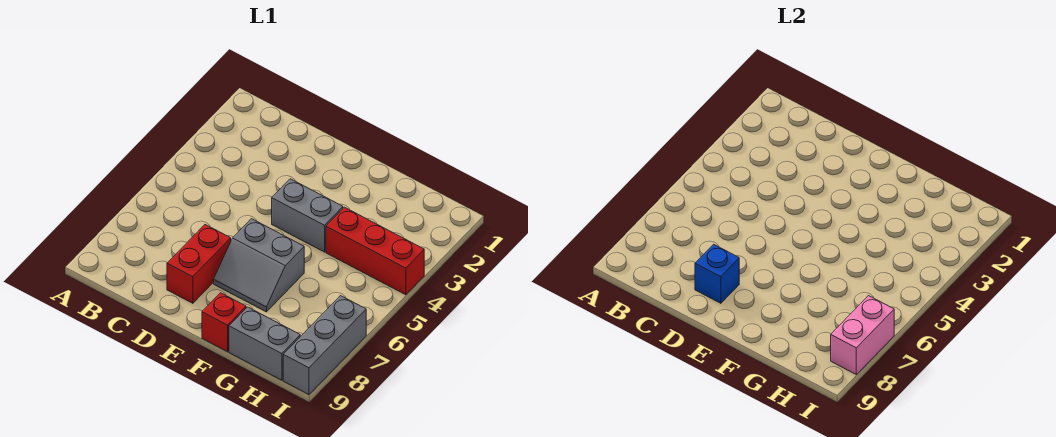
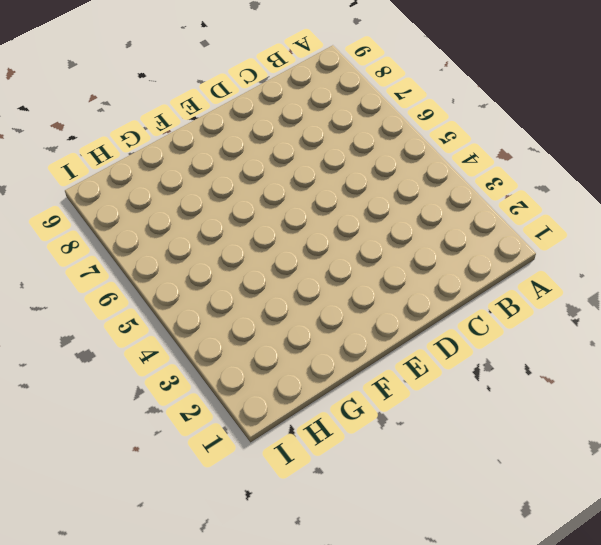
none -> red brick D7:D8 level 1
none -> grey brick E4:F4 level 1

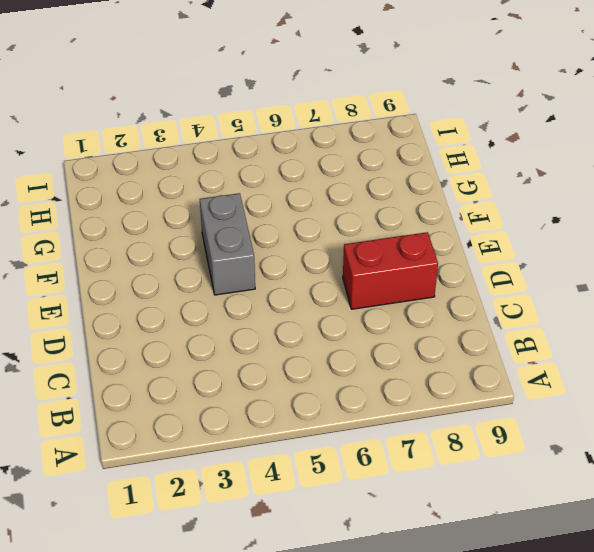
none -> grey slope E6:F7 level 1 top 6
none -> red brick F9 level 1

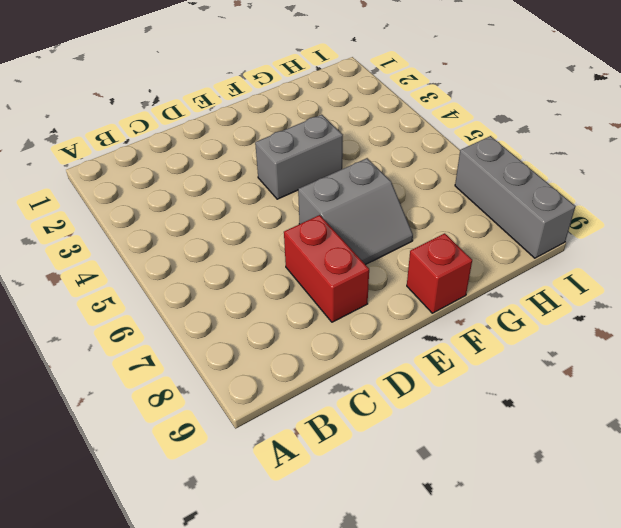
none -> red brick G4:I4 level 1
none -> grey brick G9:H9 level 1

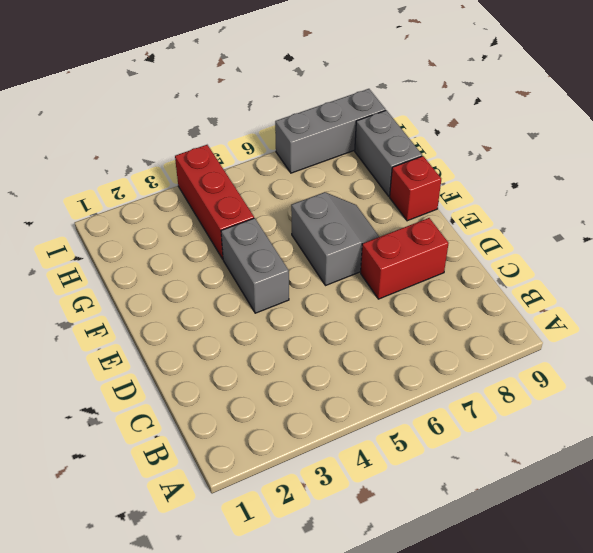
none -> blue brick D8 level 2
none -> pink brick I7:I8 level 2

